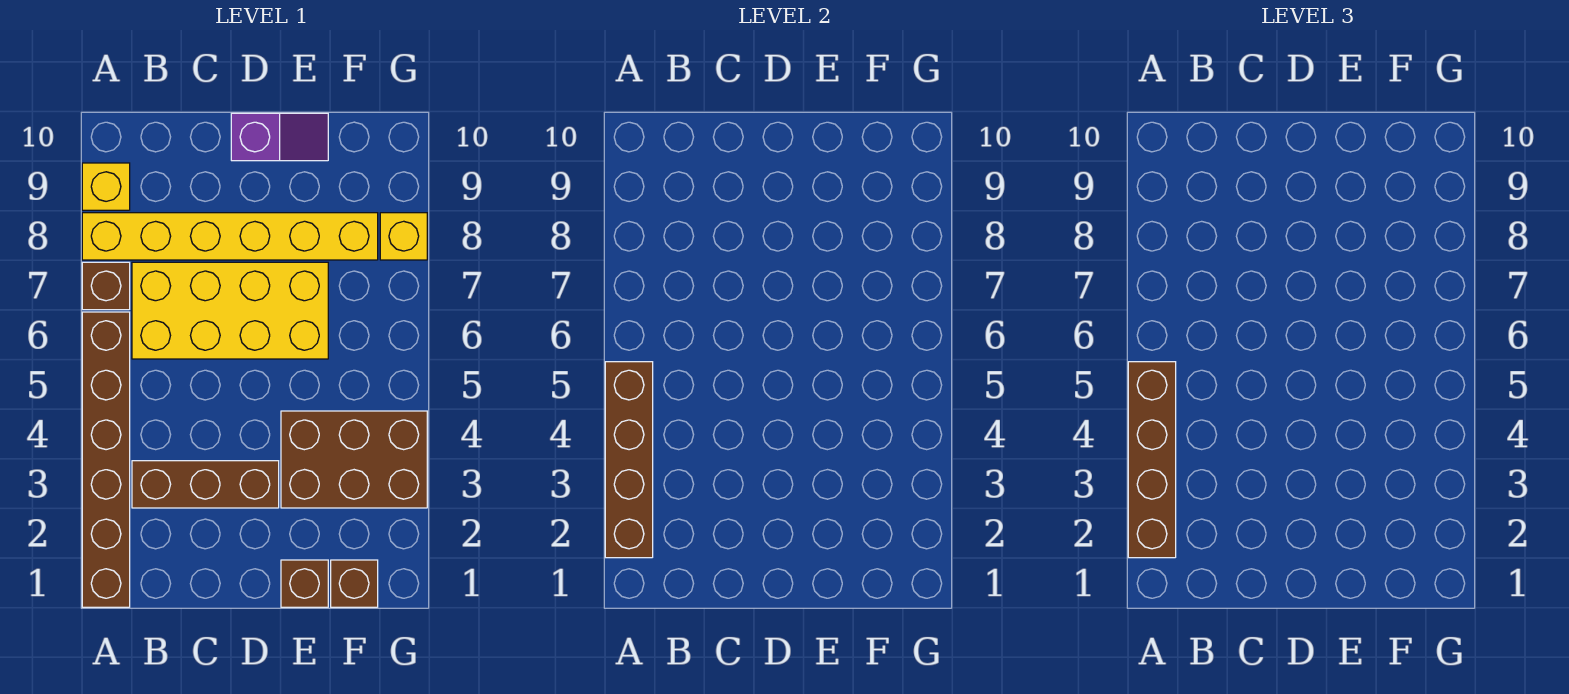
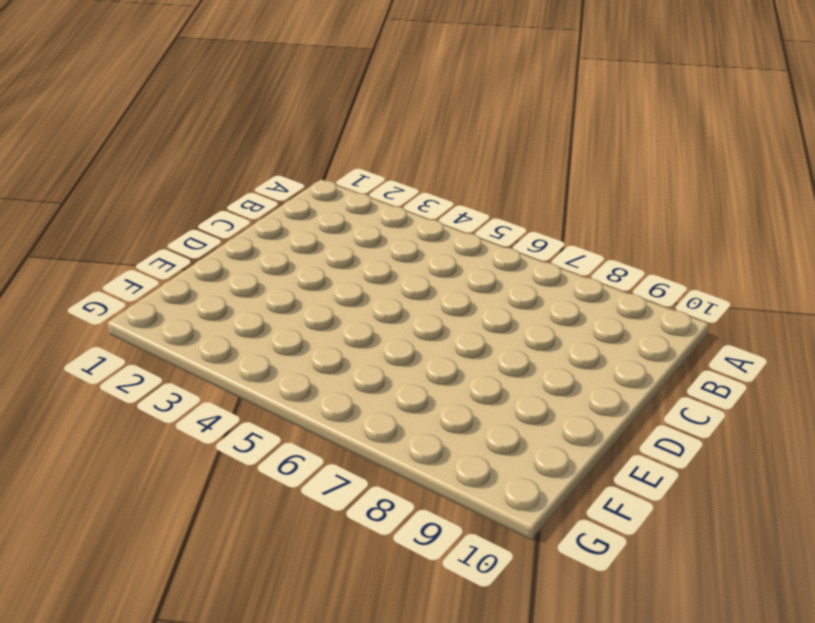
none -> brown brick A1:A6 level 1
none -> brown brick A7 level 1
none -> yellow brick A8:F8 level 1

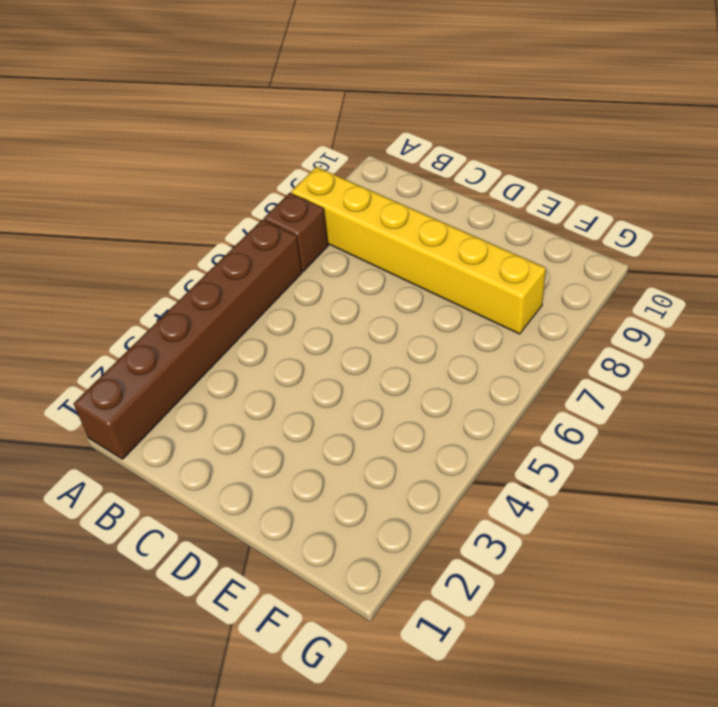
none -> yellow brick A9 level 1
none -> brown brick B3:D3 level 1
none -> yellow brick B6:E7 level 1

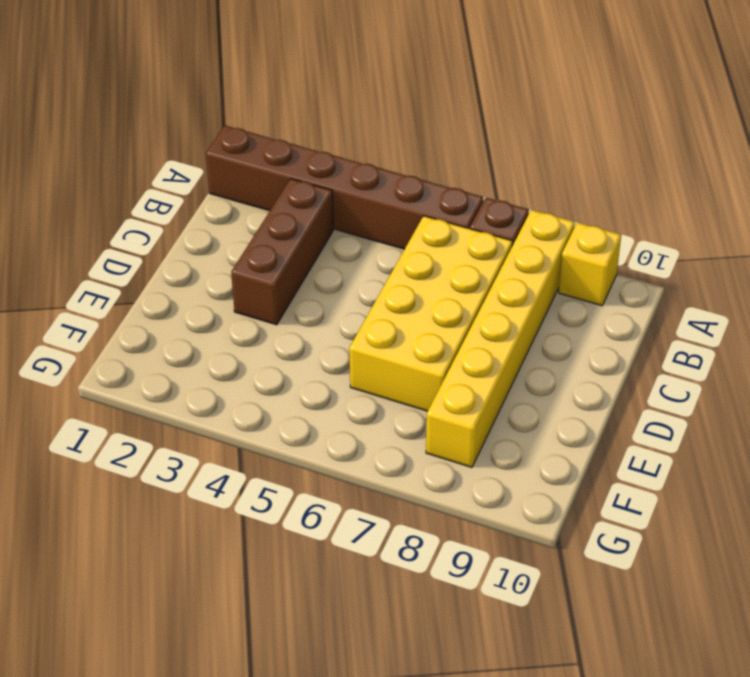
none -> purple slope D10:E10 level 1 top D
none -> brown brick E1 level 1
none -> brown brick E3:G4 level 1

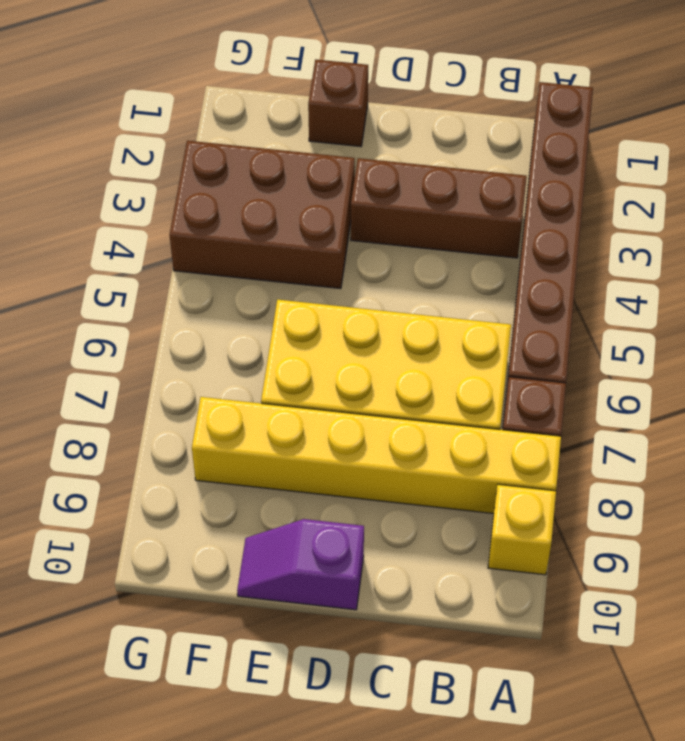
none -> brown brick F1 level 1
none -> yellow brick G8 level 1
none -> brown brick A2:A5 level 2

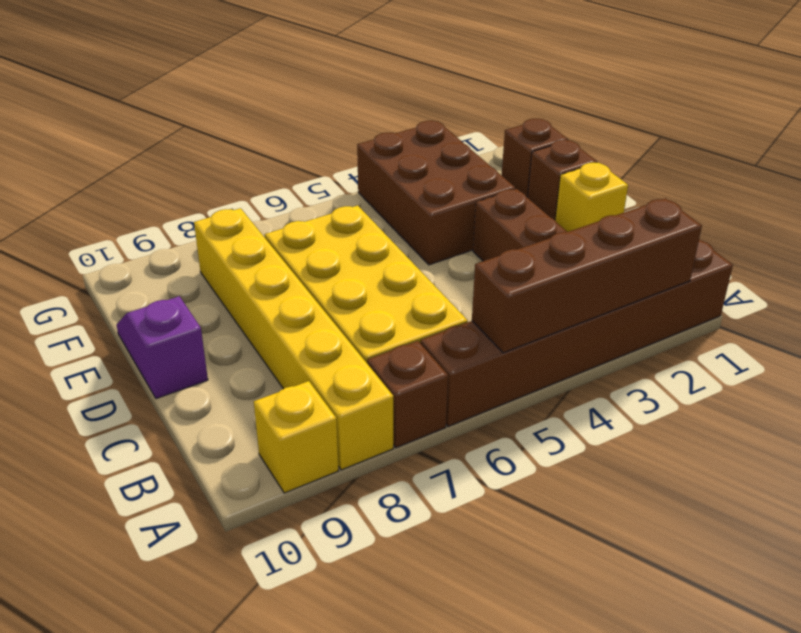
yellow brick D1 level 1 -> yellow brick G8 level 1
none -> brown brick A2:A5 level 3

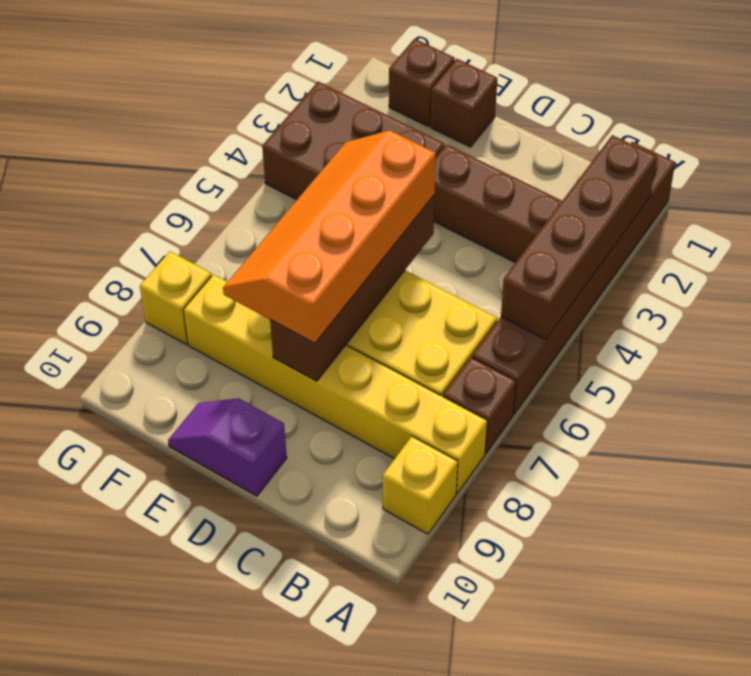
brown brick D5:D8 level 2 -> brown brick A2:A5 level 3
orange slope D5:E8 level 3 top D -> none

